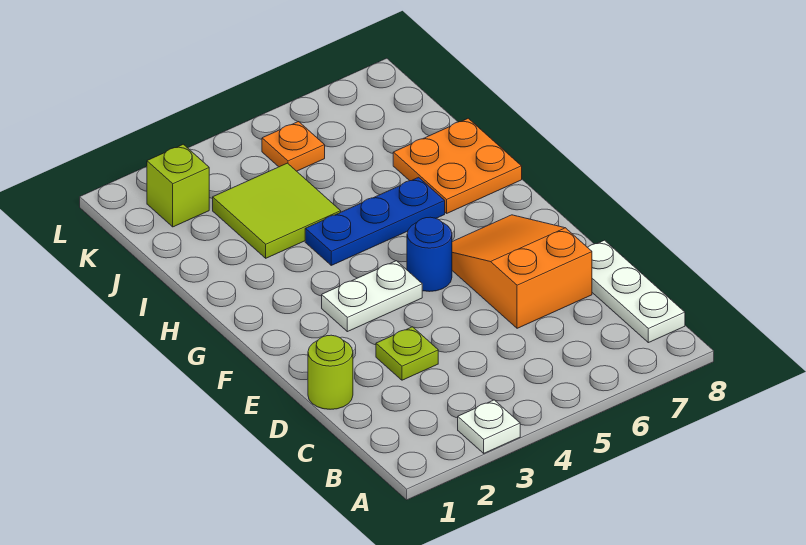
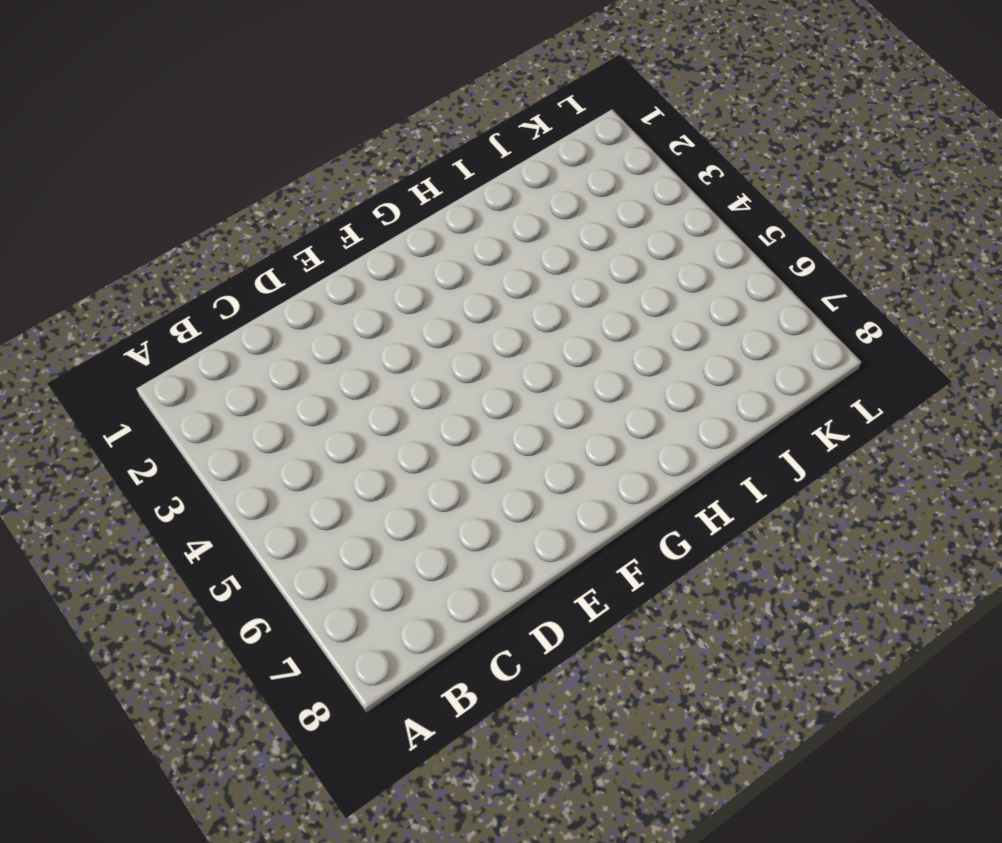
none -> white plate A3 level 1
none -> white plate B8:D8 level 1
none -> lime round brick D1 level 1

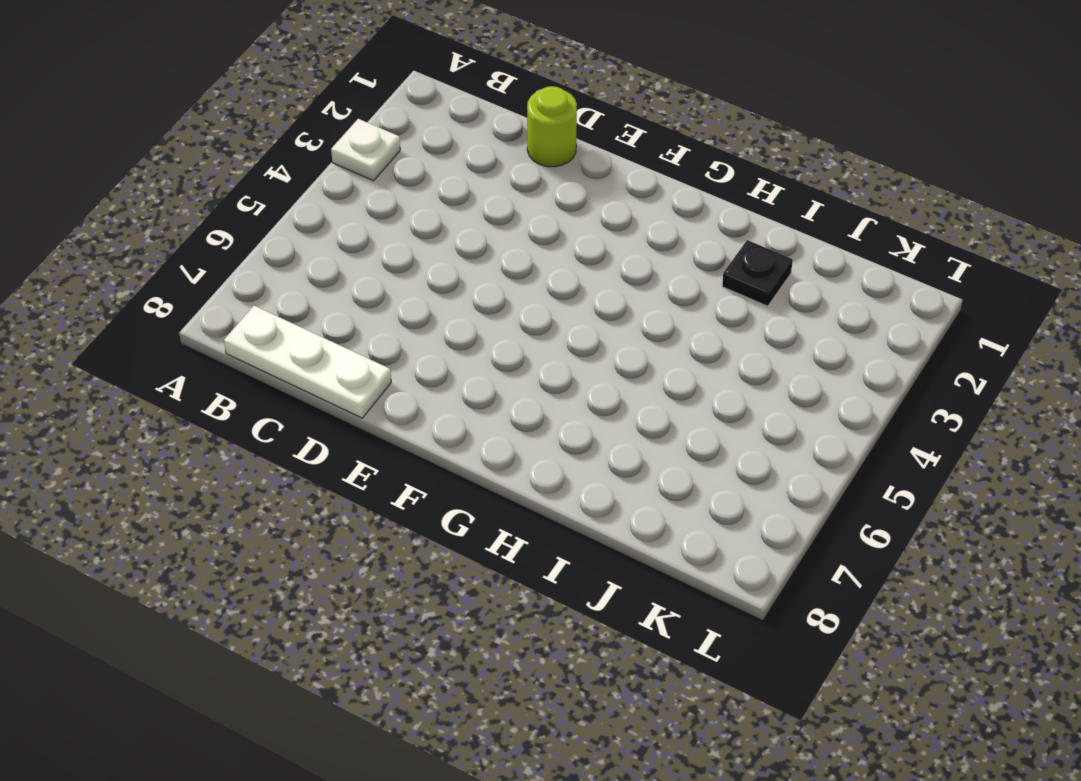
black plate I2 level 1 -> none
none -> lime plate D3 level 1
none -> orange slope D6:F7 level 1 top D
none -> white plate F3:F4 level 1

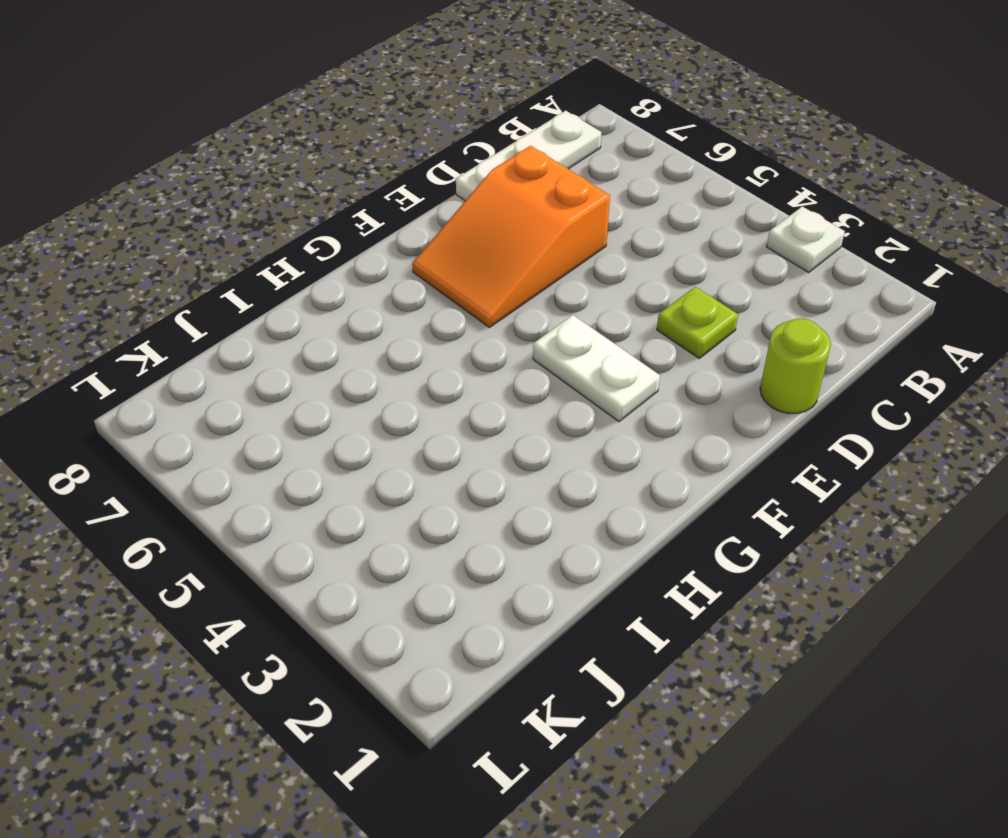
none -> blue round brick F5 level 1
none -> blue plate H4:H6 level 1
none -> orange plate H7:I8 level 1

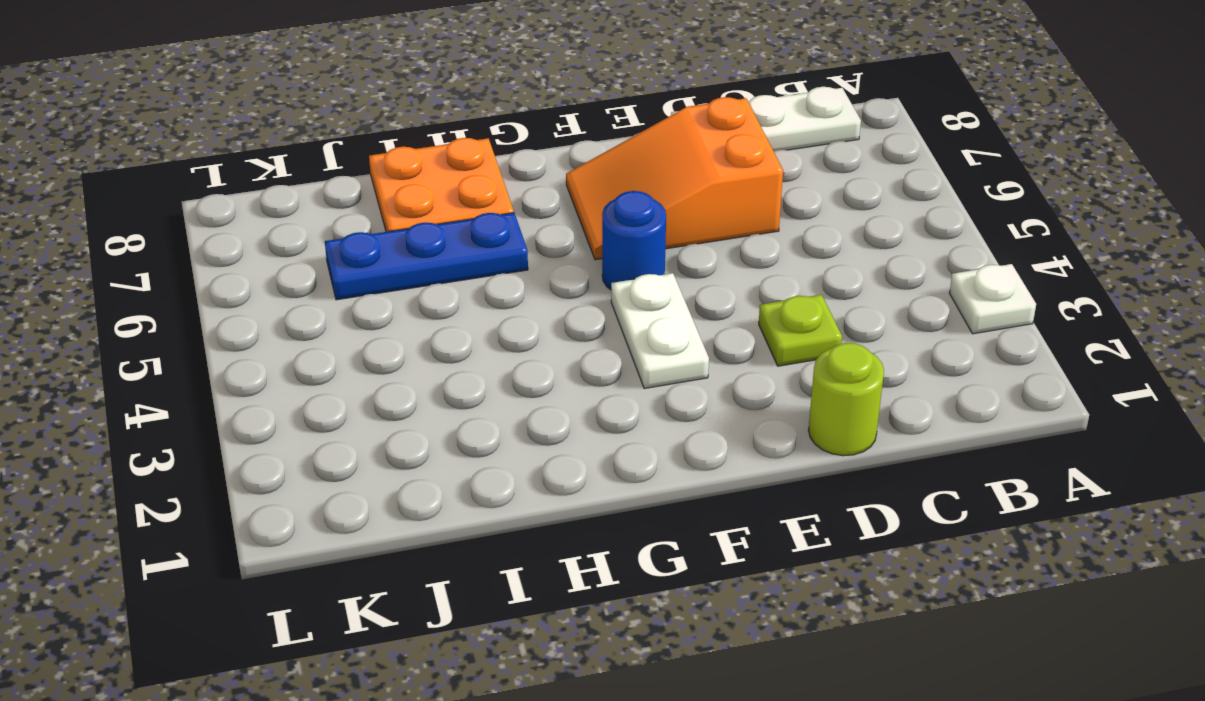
blue plate H6:J6 level 1 -> blue plate H4:H6 level 1
none -> lime tile I3:J4 level 1
none -> lime brick K2 level 1
none -> orange plate K5 level 1

